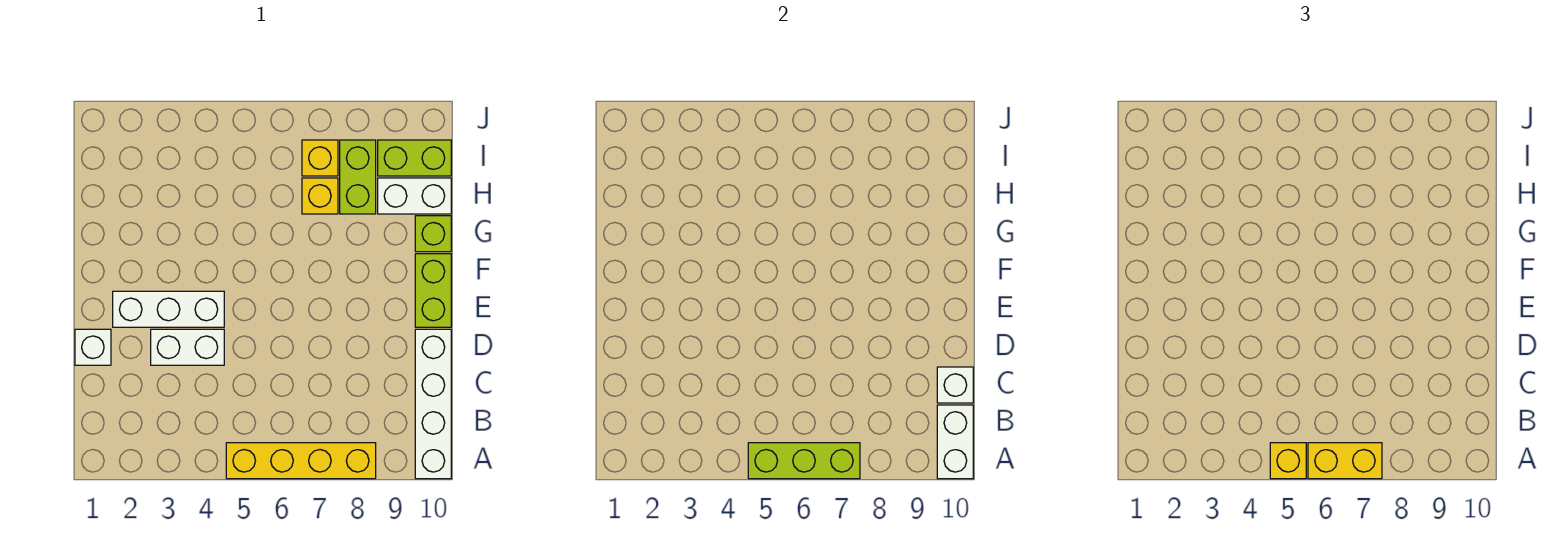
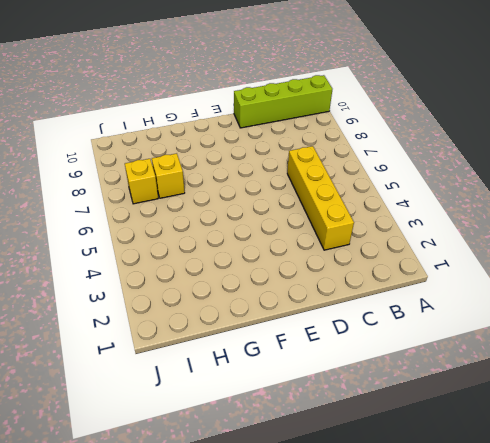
lime brick A10:D10 level 1 -> white brick A10:D10 level 1
yellow brick C3:C6 level 1 -> yellow brick A5:A8 level 1
none -> white brick D1 level 1
none -> white brick D3:D4 level 1
none -> white brick E2:E4 level 1

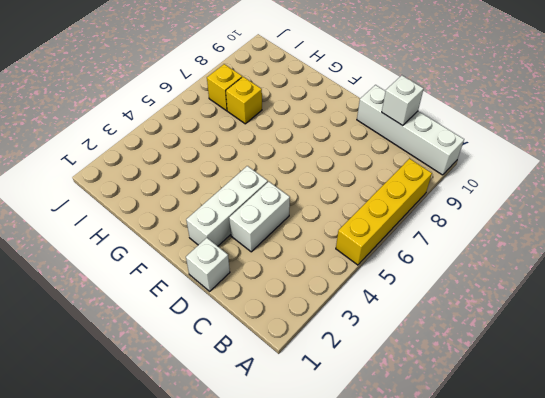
none -> lime brick E10:F10 level 1
none -> lime brick G10 level 1
none -> lime brick H8:I8 level 1

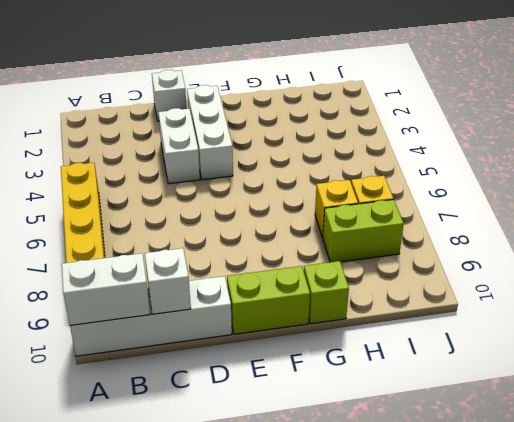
none -> white brick H9:H10 level 1
none -> lime brick I9:I10 level 1
none -> lime brick A5:A7 level 2

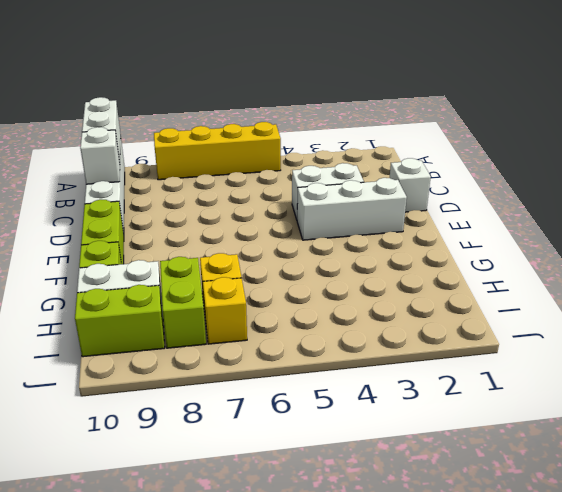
none -> lime brick A5:A7 level 2
none -> yellow brick A5 level 3
none -> yellow brick A6:A7 level 3

